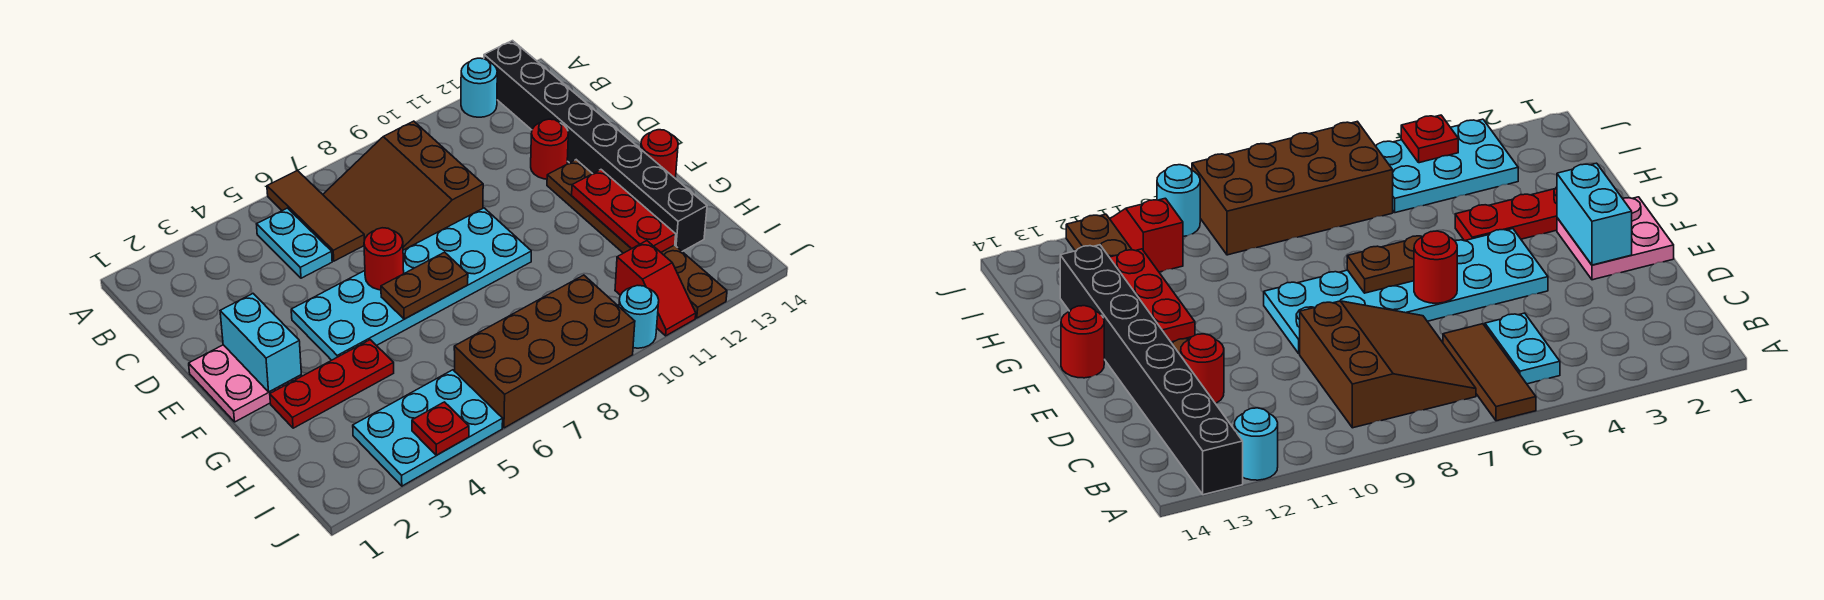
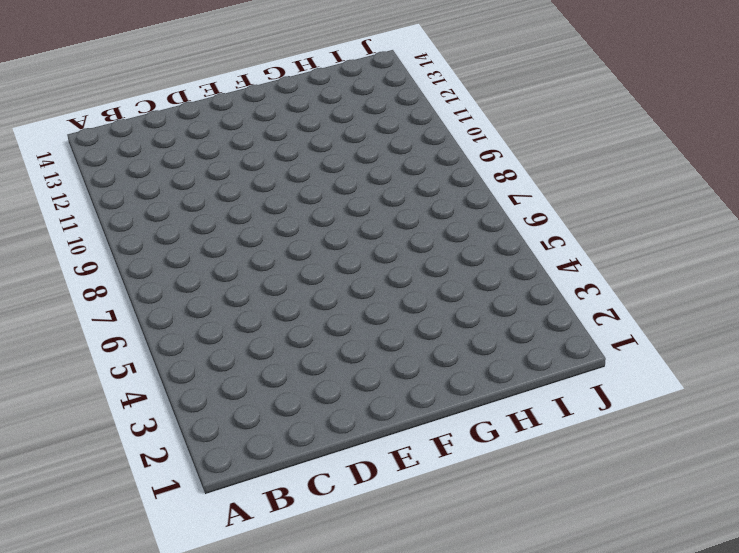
none -> brown tile A6:C6 level 1
none -> cyan round brick A12 level 1
none -> black brick A13:H13 level 1

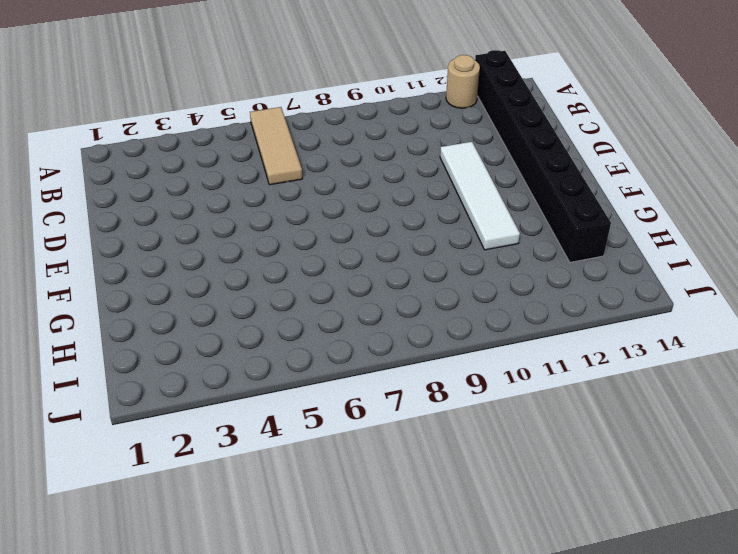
tan tile A6:C6 level 1 -> brown tile A6:C6 level 1
tan round brick A12 level 1 -> cyan round brick A12 level 1
white tile D11:G11 level 1 -> none
none -> cyan plate B5:C5 level 1
none -> brown slope B7:D9 level 1 top 9
none -> red round brick D12 level 1

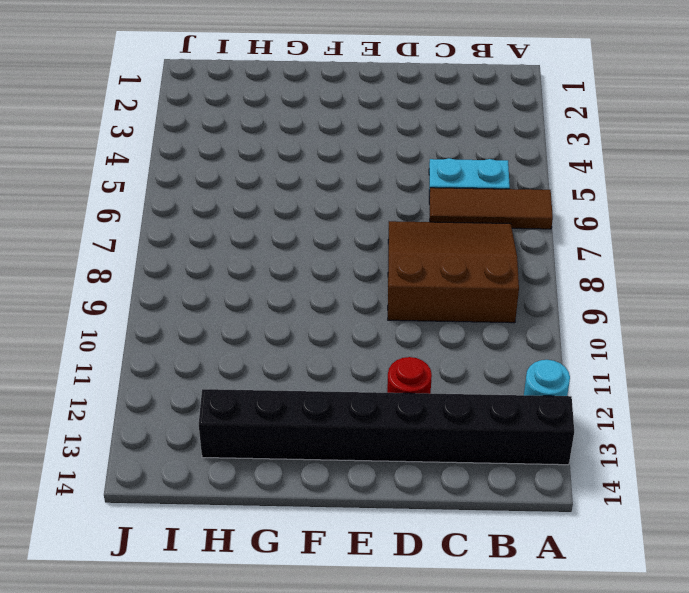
none -> pink plate E1:F2 level 1
none -> cyan plate E4:F9 level 1
none -> brown plate E12:J12 level 1

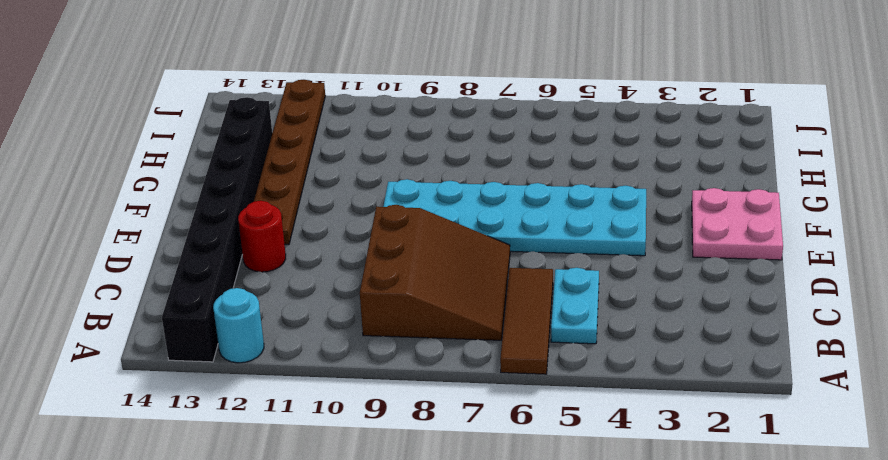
none -> red round brick F14 level 1
none -> red plate G2:G4 level 1
none -> cyan plate I3:J5 level 1

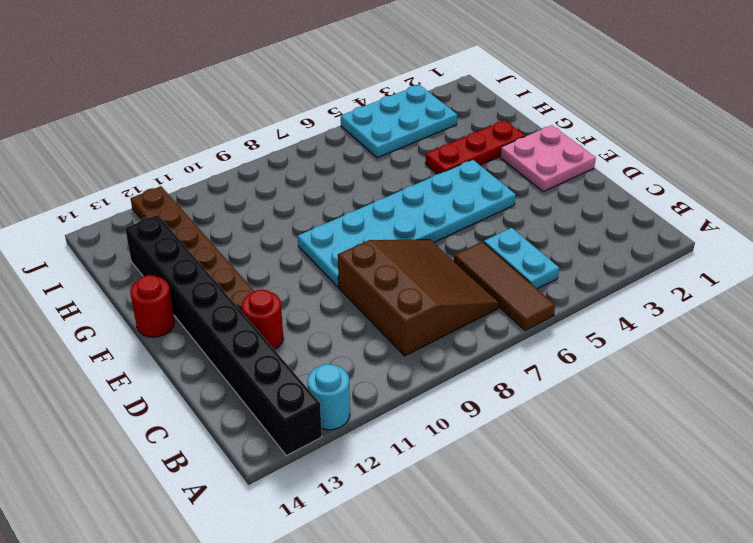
none -> brown brick I6:J9 level 1
none -> red slope I11:J11 level 1 top I
none -> cyan round brick J10 level 1

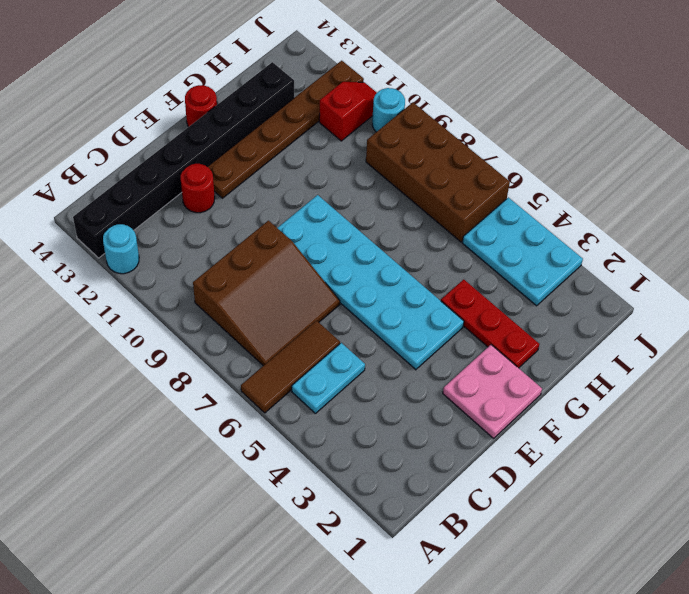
none -> cyan brick E2:F2 level 2
none -> red round brick E6 level 2
none -> brown plate F6:F7 level 2

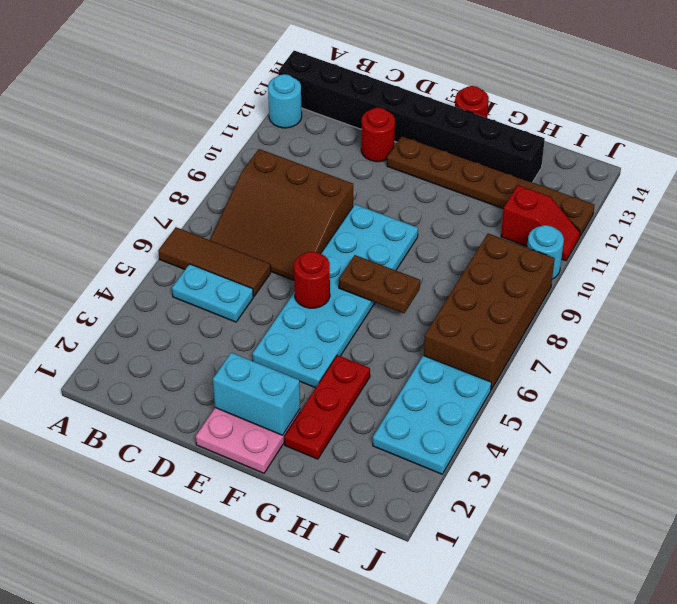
brown plate F7:G7 level 2 -> brown plate F6:F7 level 2
none -> red plate F12:H12 level 2
none -> red plate J4 level 2

